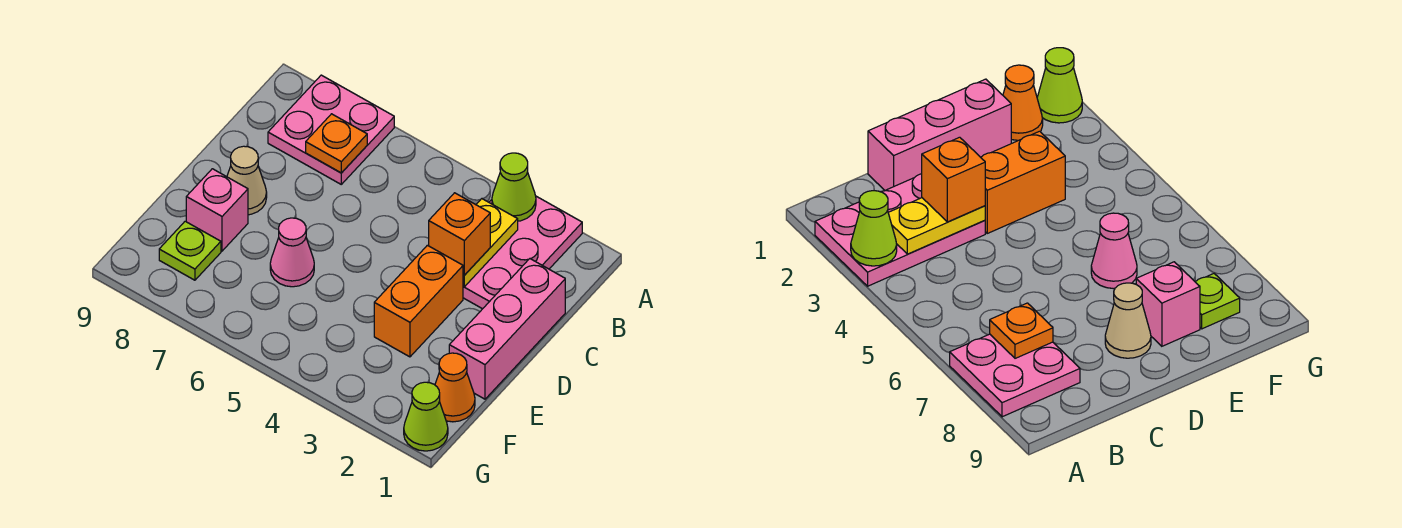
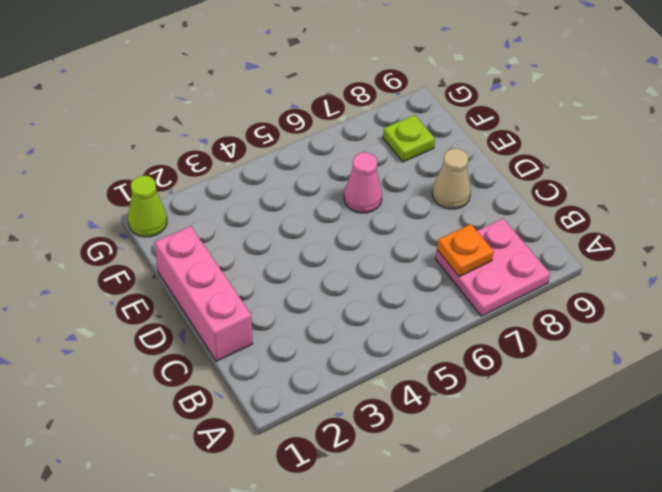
none -> pink plate A2:C3 level 1
none -> orange brick D3:E3 level 1
none -> pink brick E8 level 1

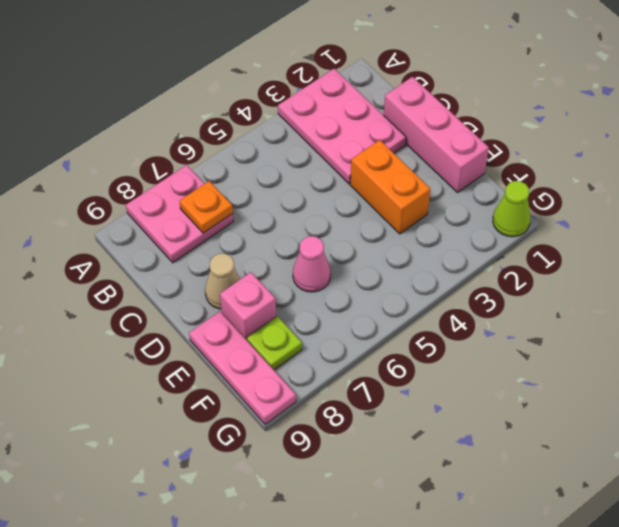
pink plate E9:G9 level 1 -> none
none -> orange cone F1 level 1
none -> lime cone A3 level 2
none -> yellow plate B3:C3 level 2

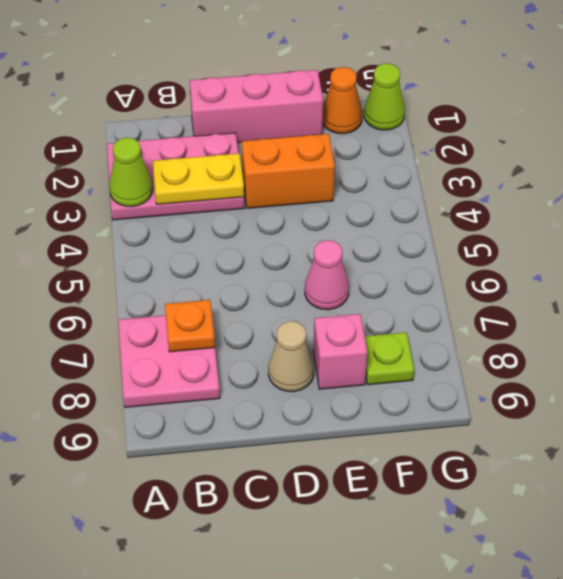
none -> orange brick C3 level 3

